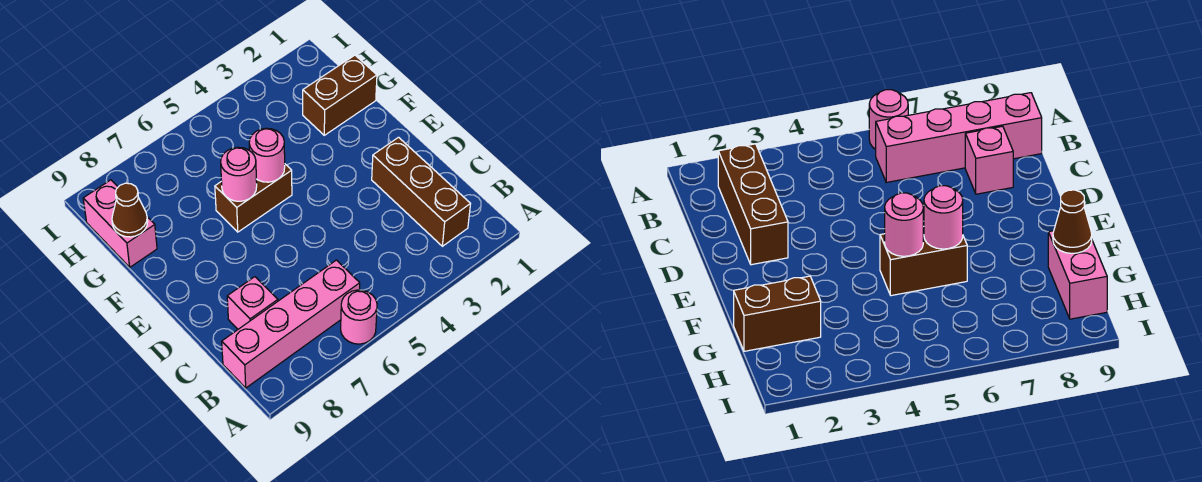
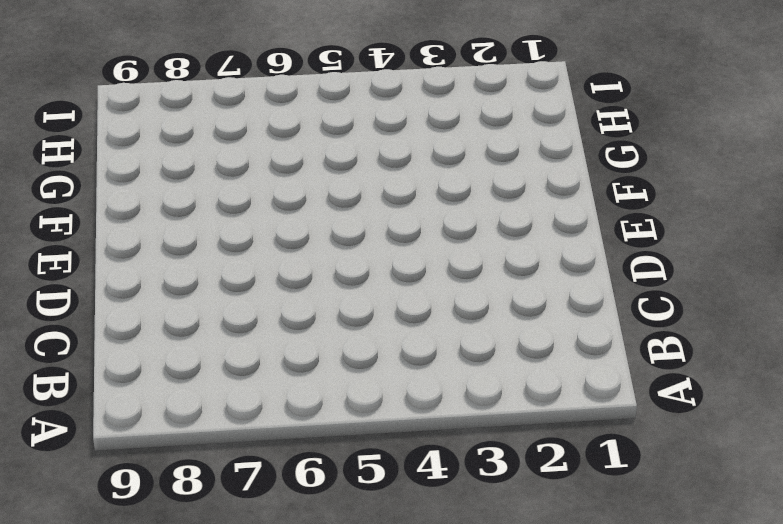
none -> pink round brick A6 level 1
none -> brown brick B2:D2 level 1

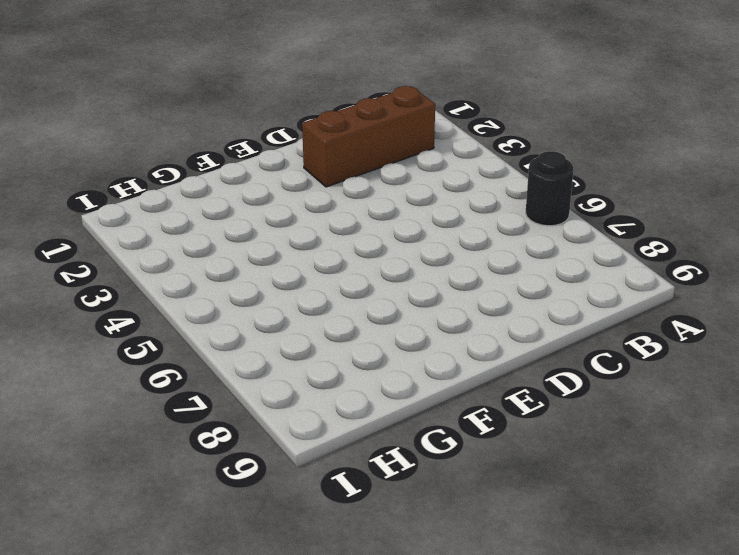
black round brick A6 level 1 -> pink round brick A6 level 1
none -> pink brick B6:B9 level 1
none -> pink brick C8 level 1

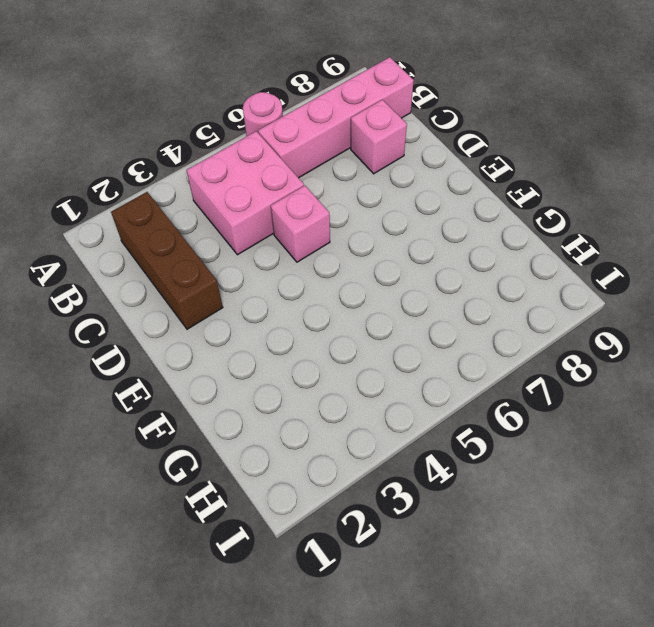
pink brick B4:C5 level 1 -> none
pink brick D5 level 1 -> none
none -> brown brick F5:F6 level 1
none -> brown brick G1:G2 level 1

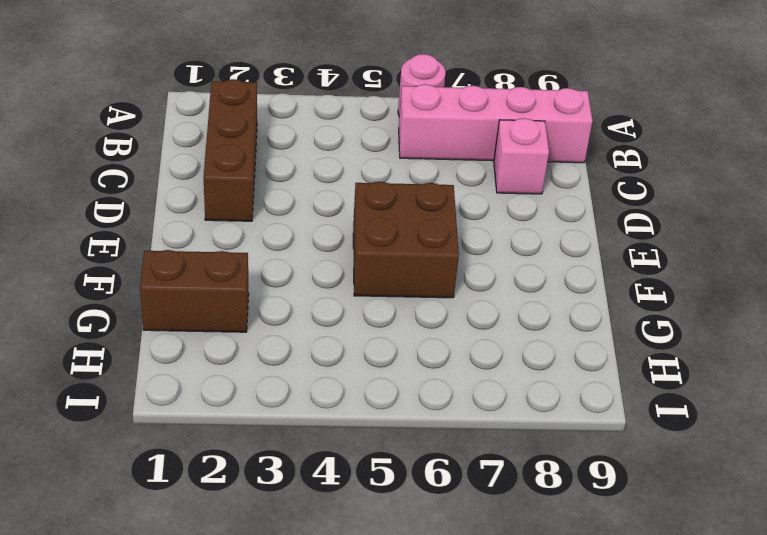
brown brick E5:F6 level 1 -> brown brick F5:F6 level 1
none -> pink brick G9:H9 level 1
none -> pink round brick F5 level 2

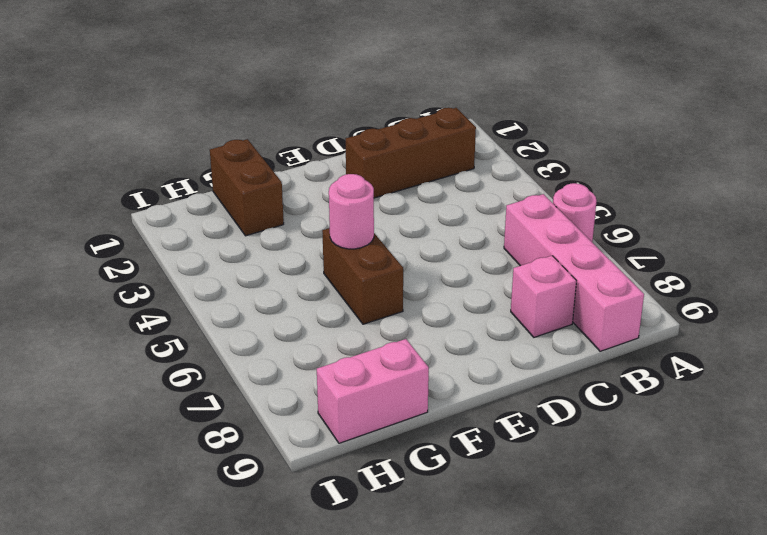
none -> pink round brick F6 level 2
none -> brown cone G9 level 2

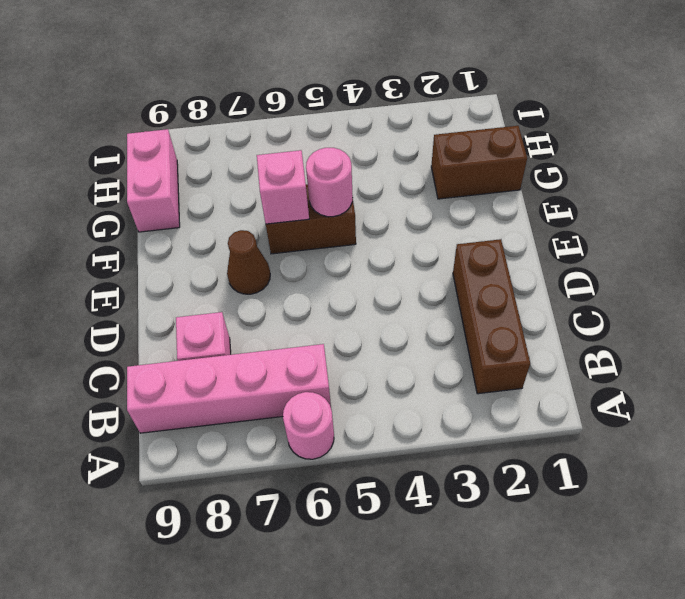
brown cone E7 level 1 -> brown cone G9 level 2
pink brick F6 level 2 -> pink round brick F6 level 2

